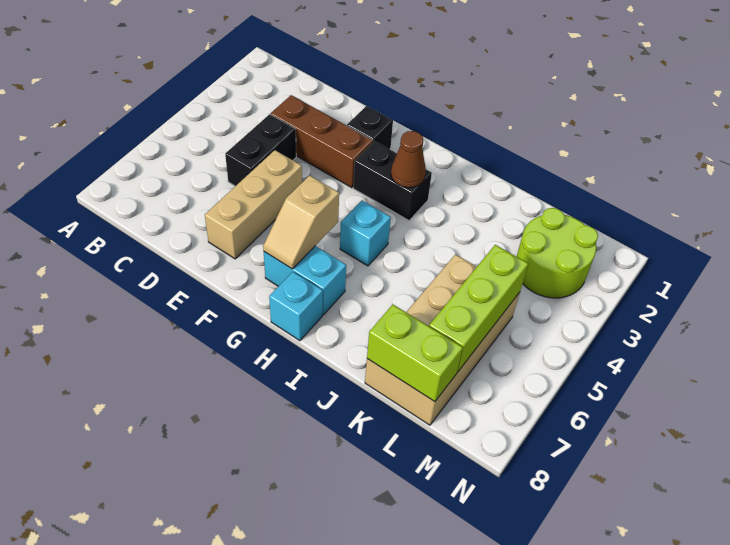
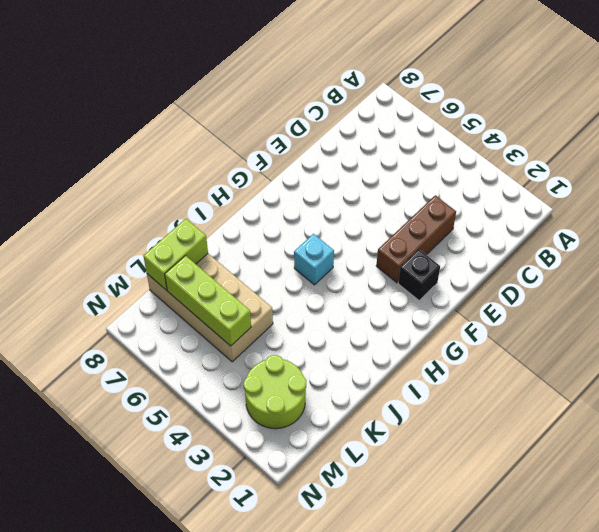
none -> black brick D4:D5 level 1
none -> tan brick E5:E7 level 1
none -> black brick G3:H3 level 1

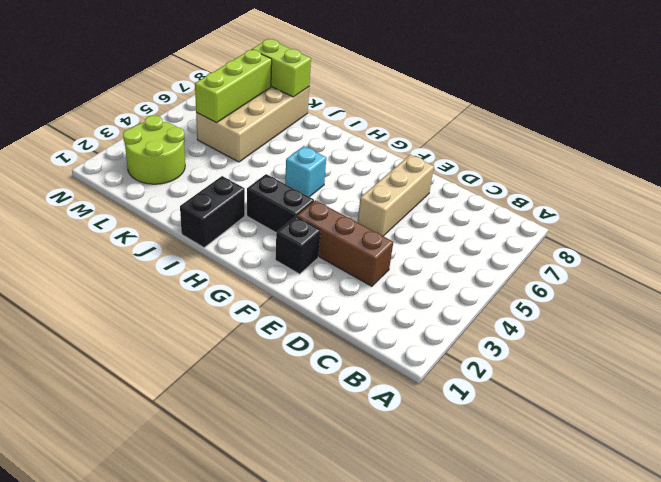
black brick I1:I2 level 1 -> black brick D4:D5 level 1
none -> cyan brick G7:H7 level 1
none -> cyan brick H8 level 1
none -> tan slope G6:G7 level 2 top 6

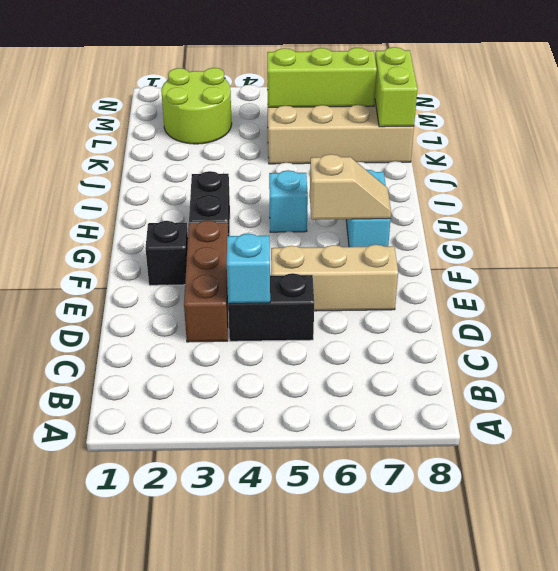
cyan brick D4 level 2 -> cyan brick H8 level 1
none -> brown cone H3 level 2

